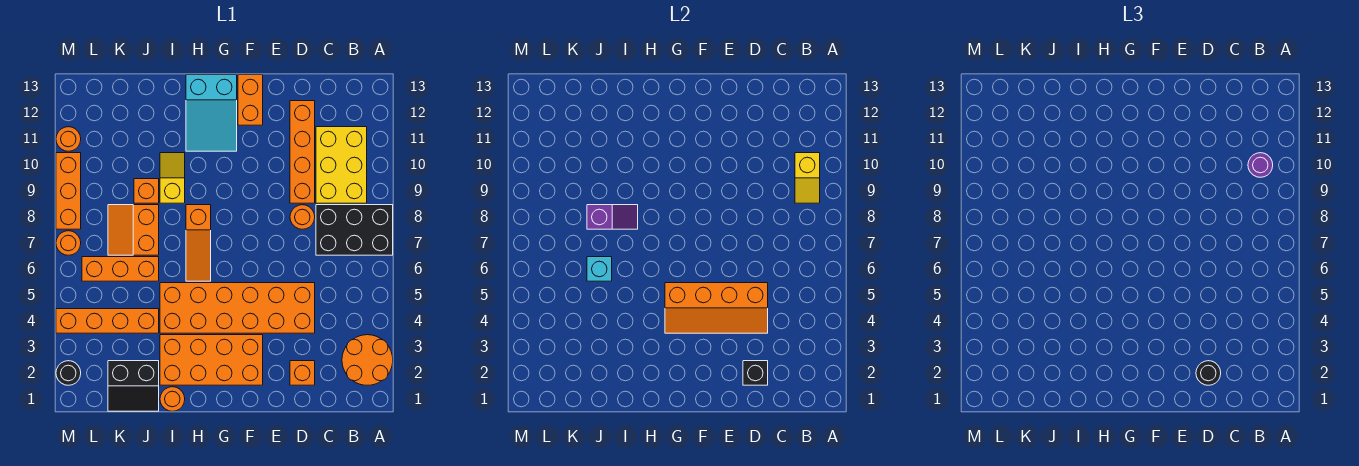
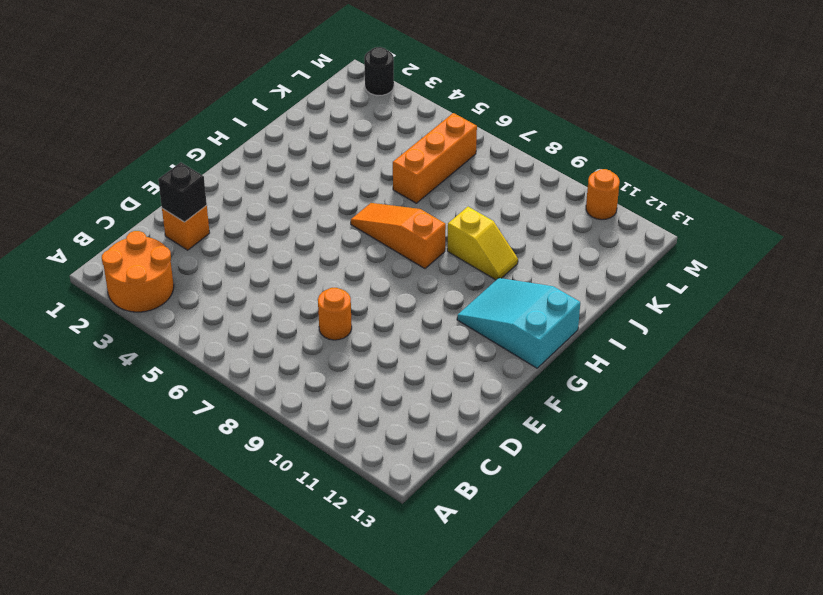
none -> black brick A7:C8 level 1
none -> yellow brick B9:C11 level 1
none -> orange brick D4:I5 level 1

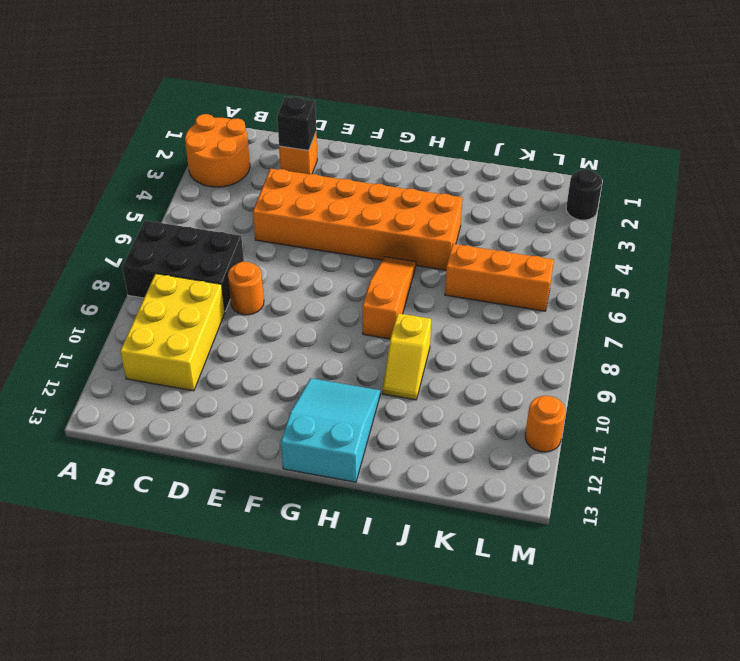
none -> orange brick D9:D12 level 1
none -> orange brick F2:I3 level 1
none -> orange brick F12:F13 level 1

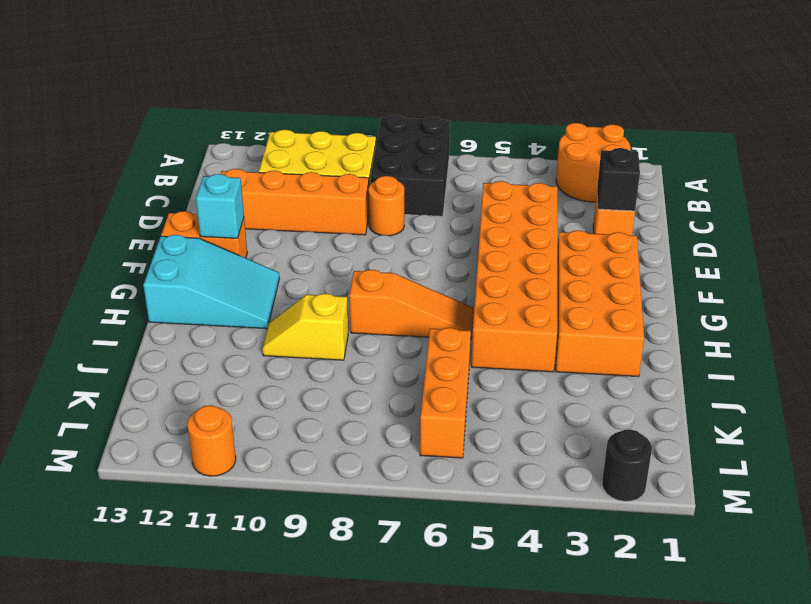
cyan brick F12 level 2 -> cyan brick J6 level 2
none -> orange round brick I1 level 1
none -> black slope J1:K2 level 1 top 2
none -> orange brick J4:M4 level 1

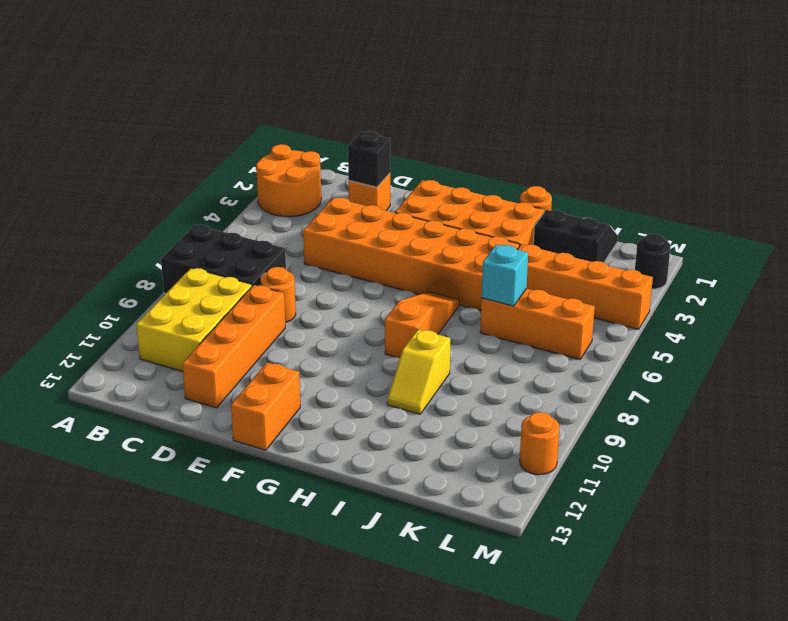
none -> cyan slope G11:H13 level 1 top 13
none -> orange slope J7:K8 level 1 top J
none -> orange brick J9 level 1

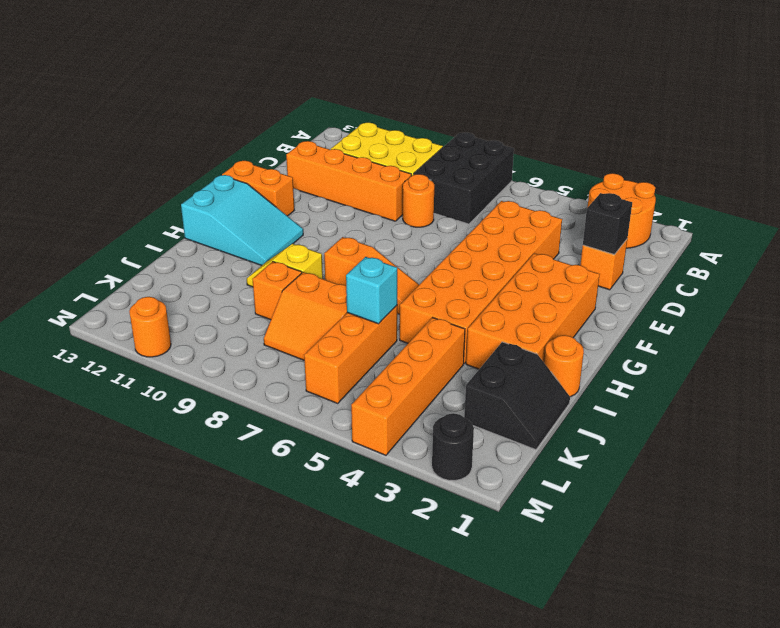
none -> orange round brick M7 level 1
none -> orange brick M8:M10 level 1
none -> yellow slope B9:B10 level 2 top 10

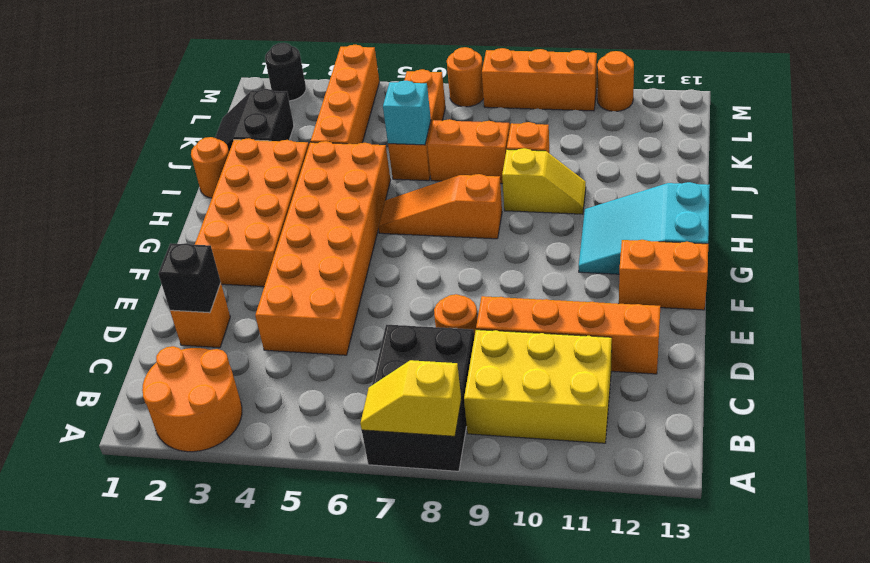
yellow slope A7:A8 level 2 top 8 -> yellow slope B9:B10 level 2 top 10
none -> orange slope D4:G5 level 2 top 5
none -> purple slope I8:J8 level 2 top J
none -> purple round brick B10 level 3

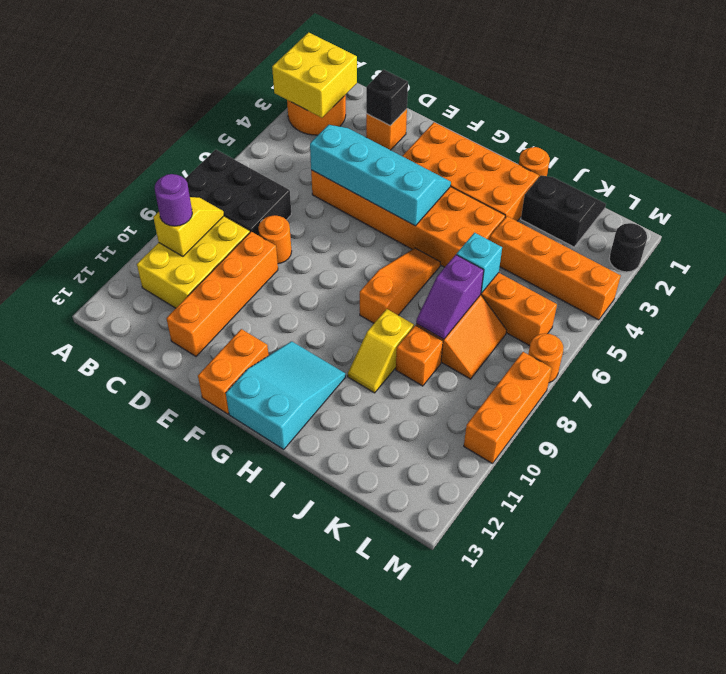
yellow brick A2:B3 level 2 -> none
cyan slope D4:G5 level 2 top 5 -> orange slope D4:G5 level 2 top 5
purple slope J7:J8 level 2 top 7 -> purple slope I8:J8 level 2 top J
none -> orange round brick M11 level 1
none -> black round brick D2 level 3

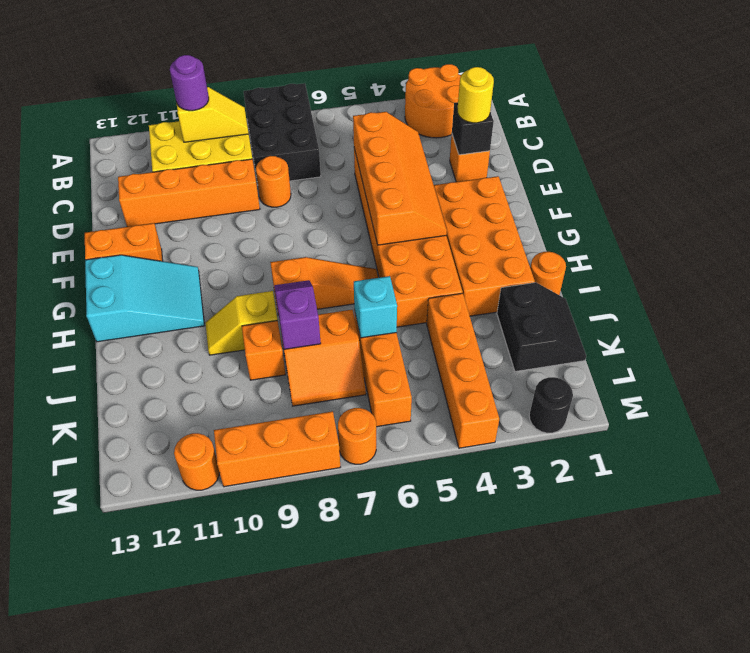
yellow round brick D2 level 3 -> black round brick D2 level 3

